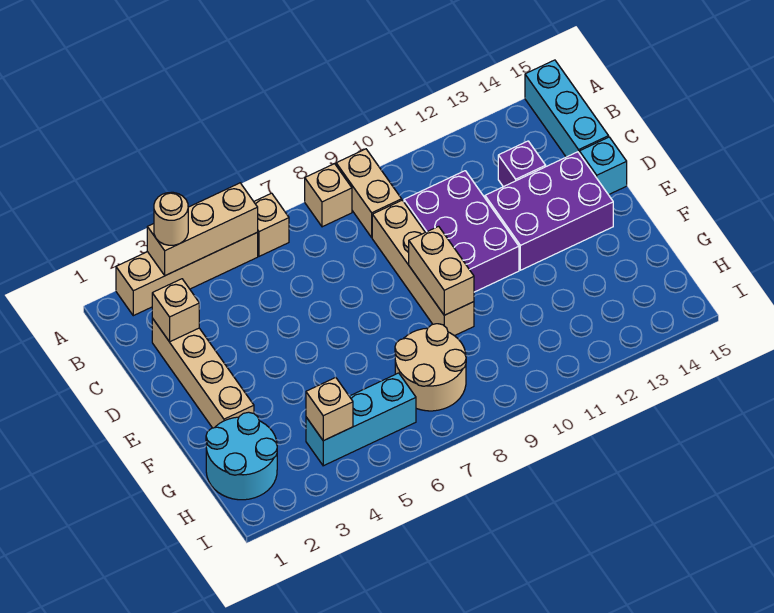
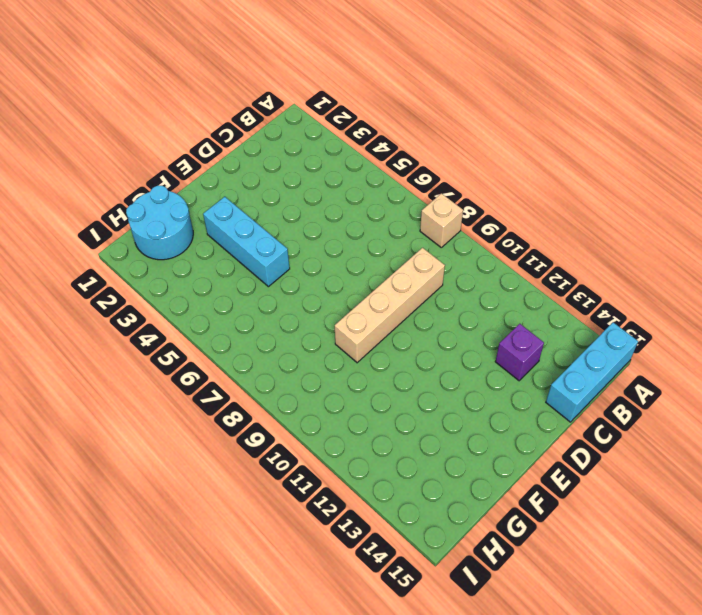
cyan brick F3:F5 level 1 -> cyan brick H4:H6 level 1
none -> tan brick A2:A5 level 1
none -> tan brick A6 level 1
none -> tan brick A9:B9 level 1

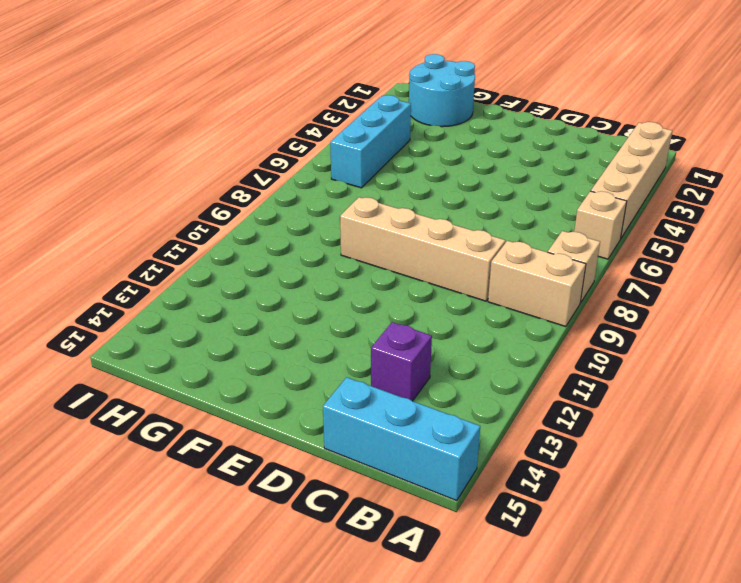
none -> tan brick C2:F2 level 1
none -> purple brick C10:E11 level 1
none -> purple brick D12:E14 level 1

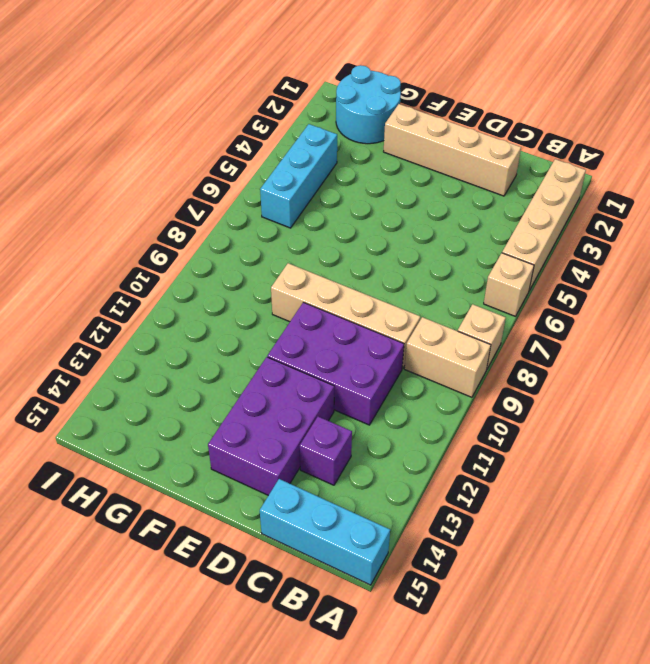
none -> cyan brick D15 level 1
none -> tan round brick G7:H8 level 1
none -> tan brick A3:A5 level 2

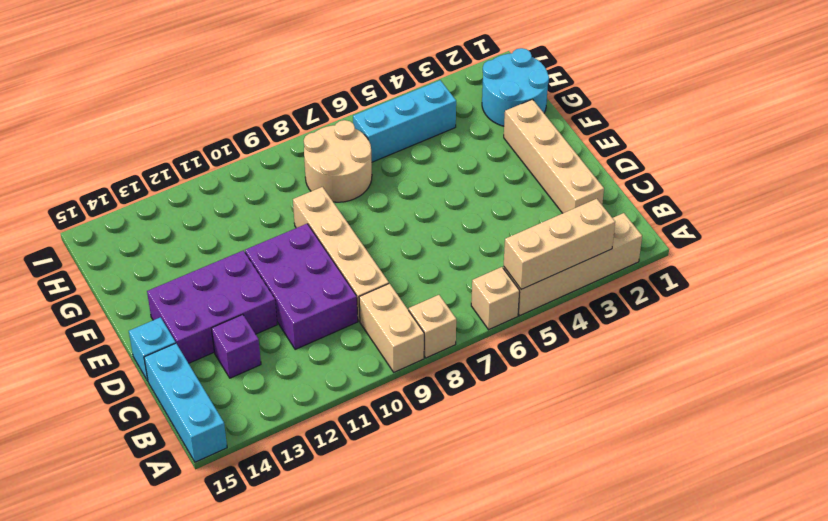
none -> tan brick C2 level 2
none -> tan brick E9:F9 level 2
none -> tan brick H4 level 2

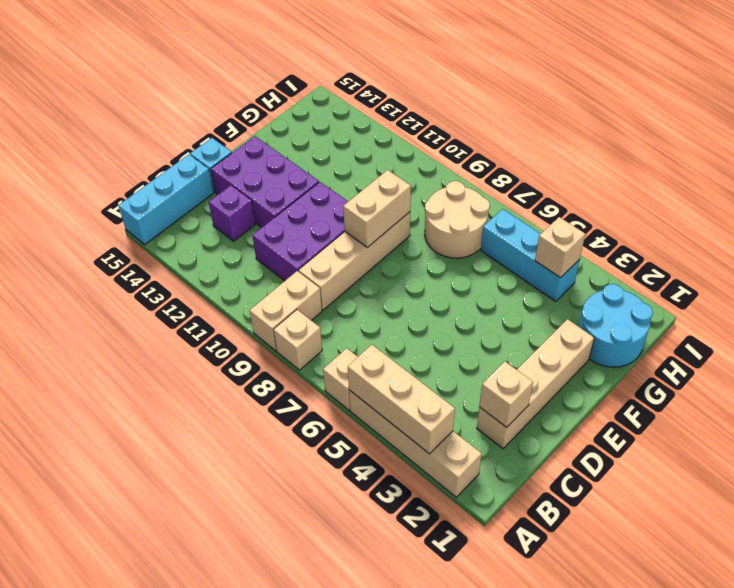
none -> tan round brick A3 level 3

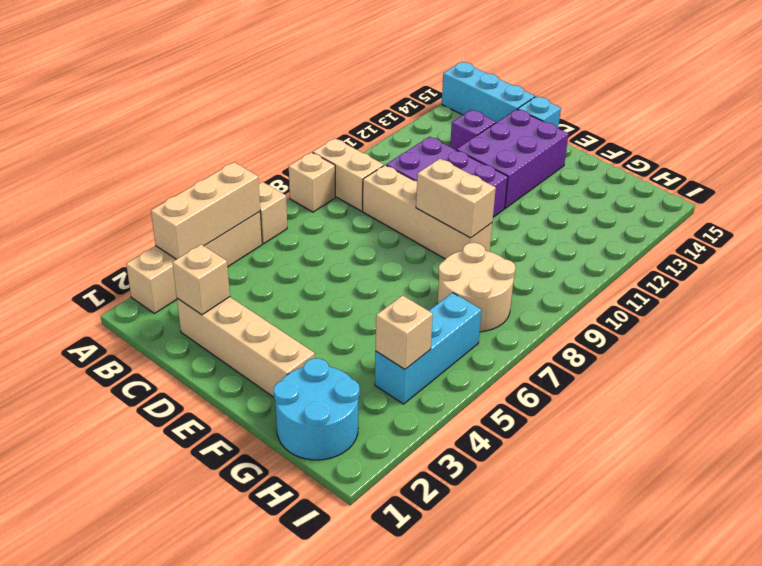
none -> tan round brick A3 level 3

